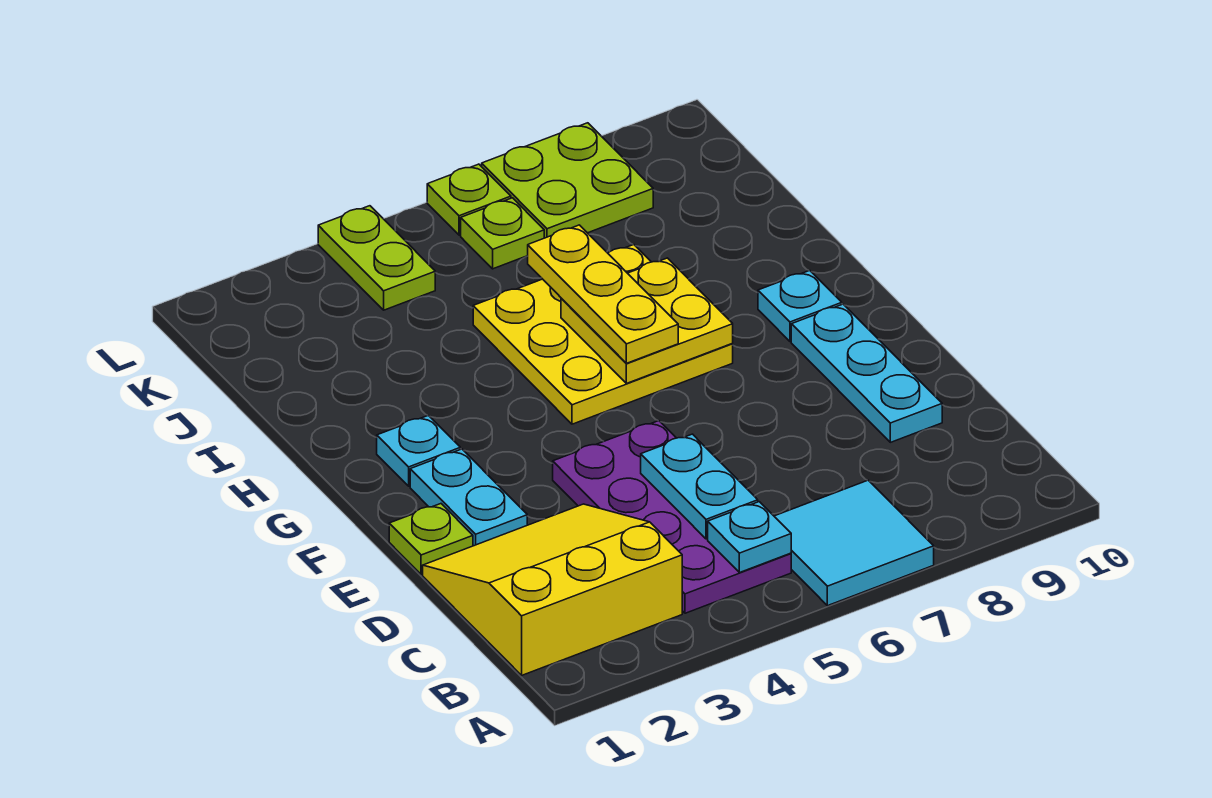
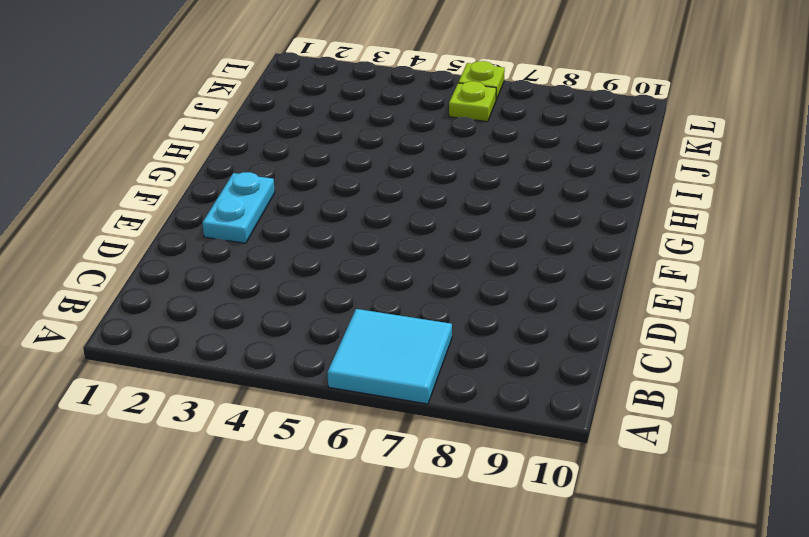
none -> yellow slope B1:D3 level 1 top B
none -> purple plate B4:E5 level 1
none -> cyan plate D9:F9 level 1

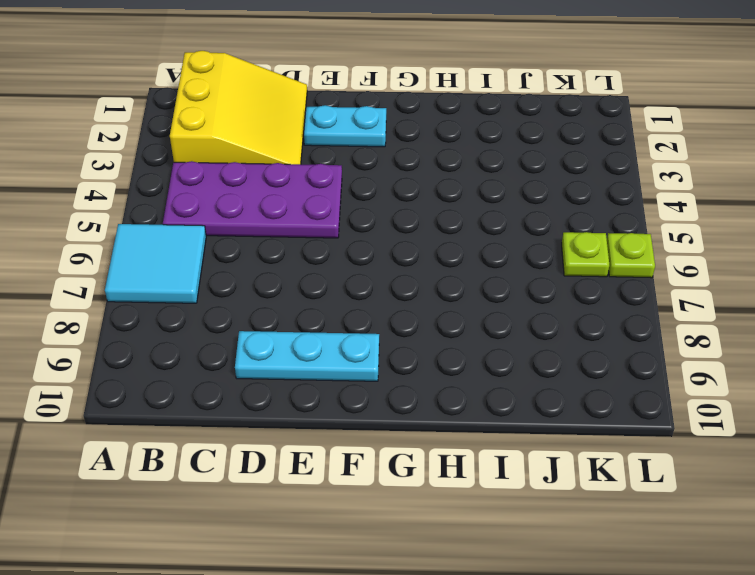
none -> lime plate E1 level 1
none -> cyan plate G2 level 1
none -> yellow plate G5:I7 level 1

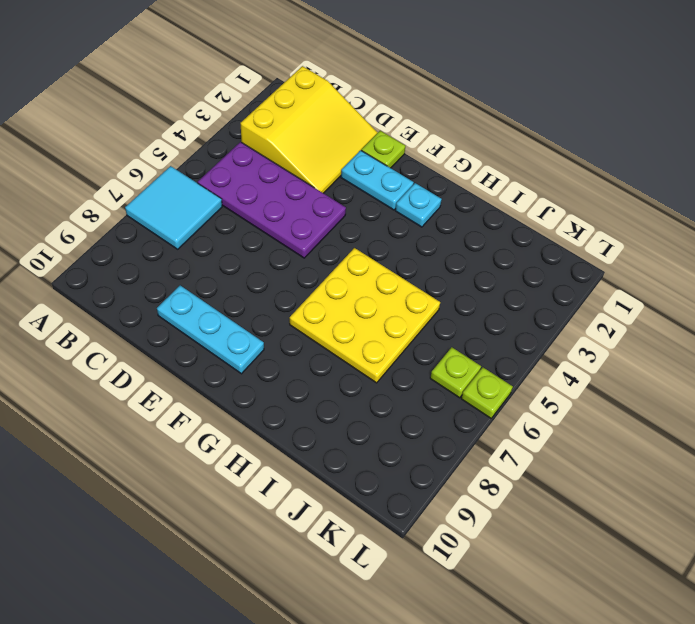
none -> cyan plate G9 level 1
none -> lime plate K4:L4 level 1
none -> lime plate K7:L8 level 1

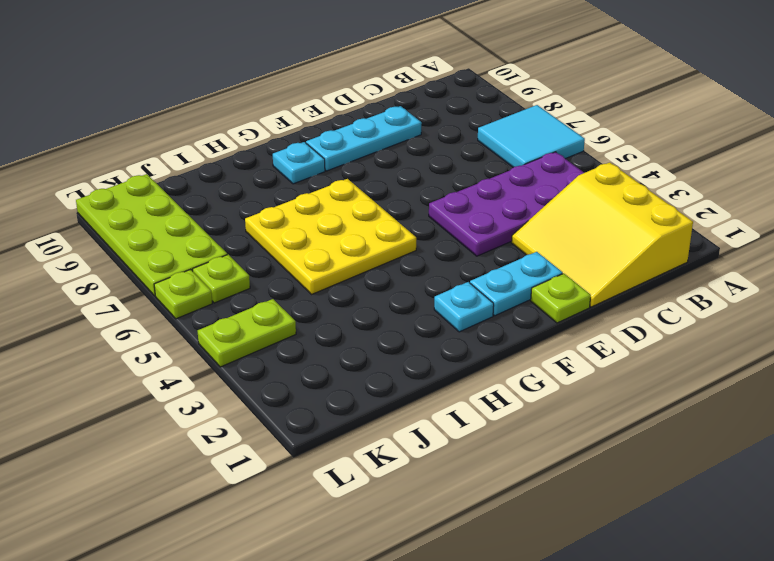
lime plate K7:L10 level 1 -> lime plate K7:L8 level 1
none -> cyan plate B5 level 2
none -> cyan plate C5:D5 level 2
none -> yellow plate G6:H7 level 2

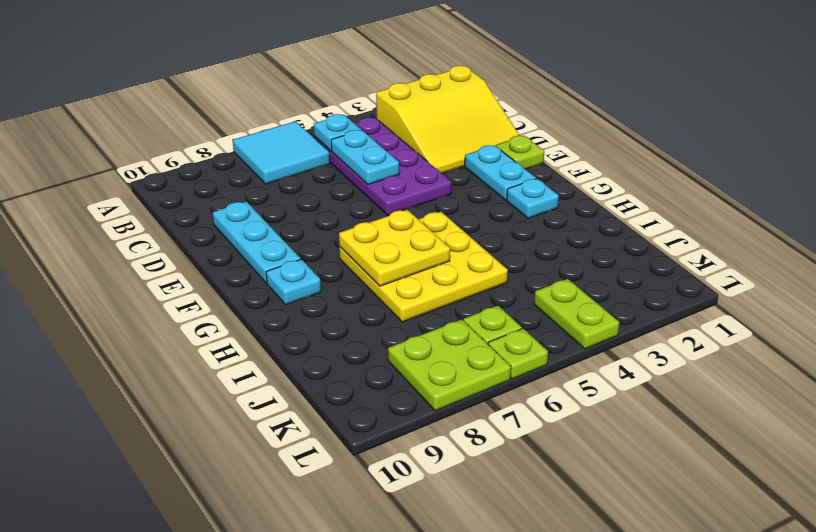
none -> yellow plate G6:I6 level 3

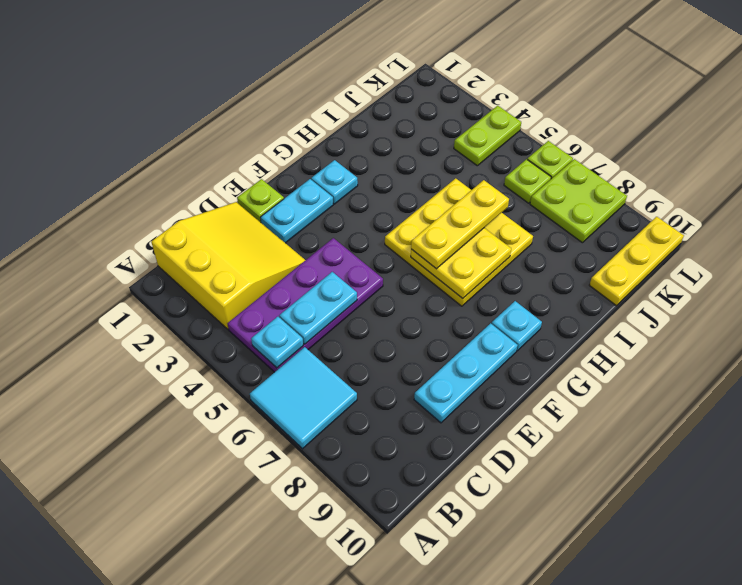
yellow plate J10:L10 level 1 -> none

